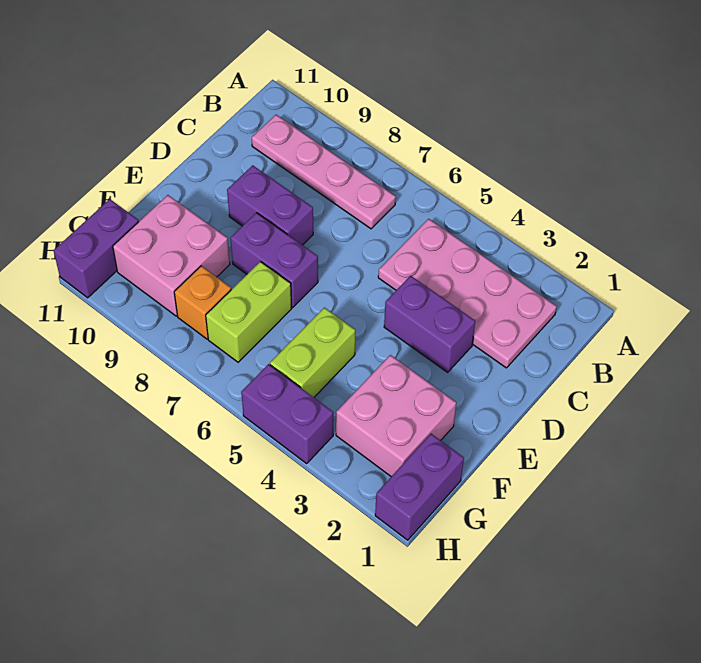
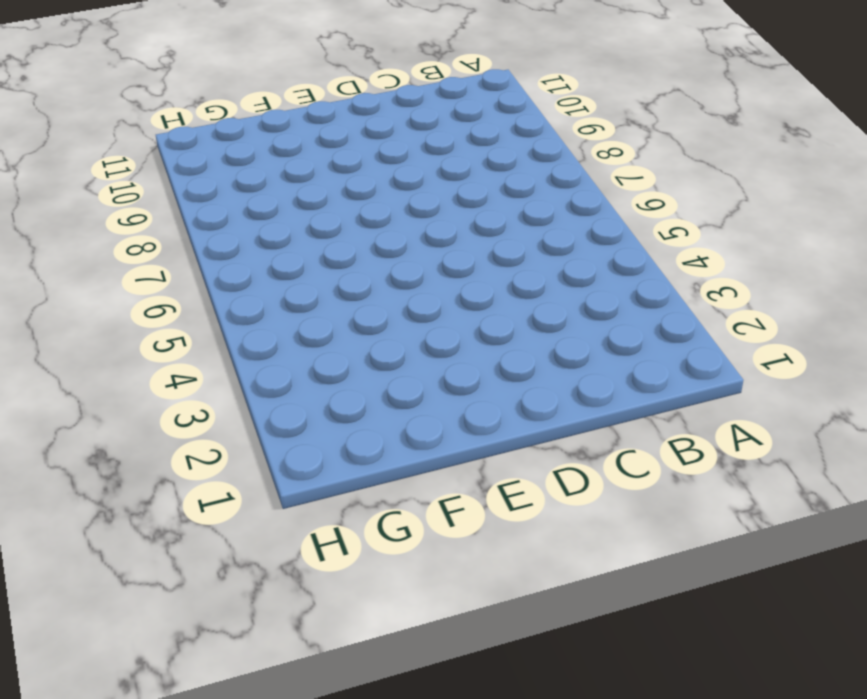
none -> pink plate B2:C5 level 1
none -> pink plate B7:B10 level 1
none -> purple brick D3:D4 level 1

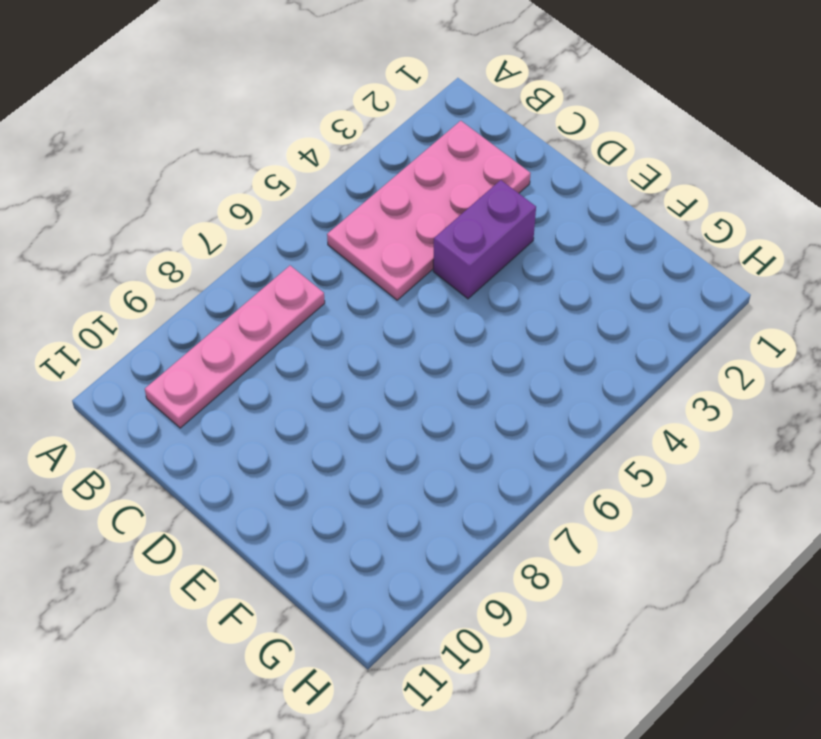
none -> purple brick D8:D9 level 1
none -> purple brick E7:E8 level 1
none -> pink brick F2:G3 level 1

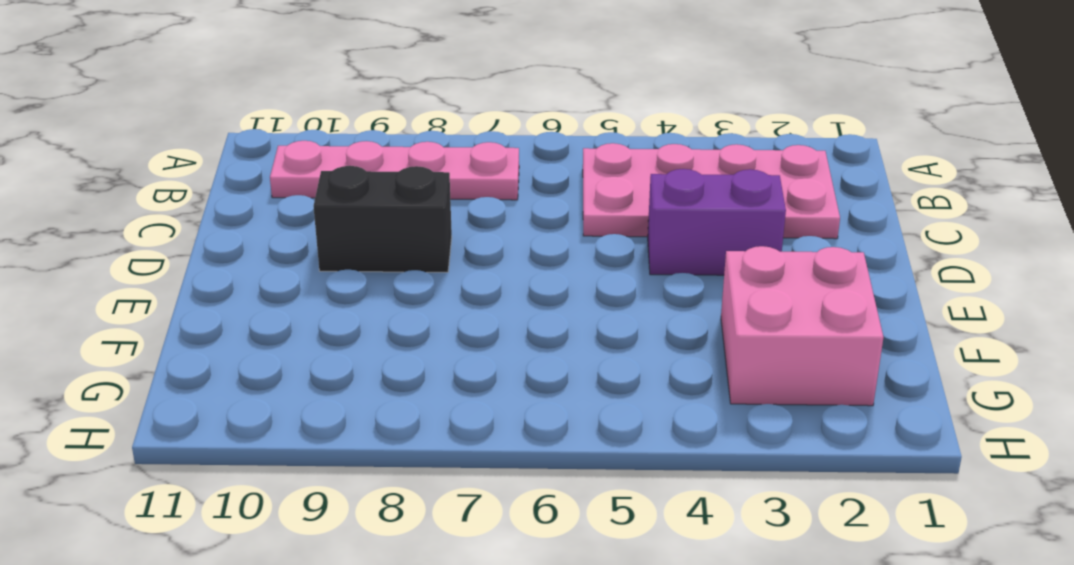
black brick D8:D9 level 1 -> purple brick D8:D9 level 1
none -> purple brick E7:E8 level 1
none -> lime brick F5:G5 level 1
none -> lime brick F7:G7 level 1

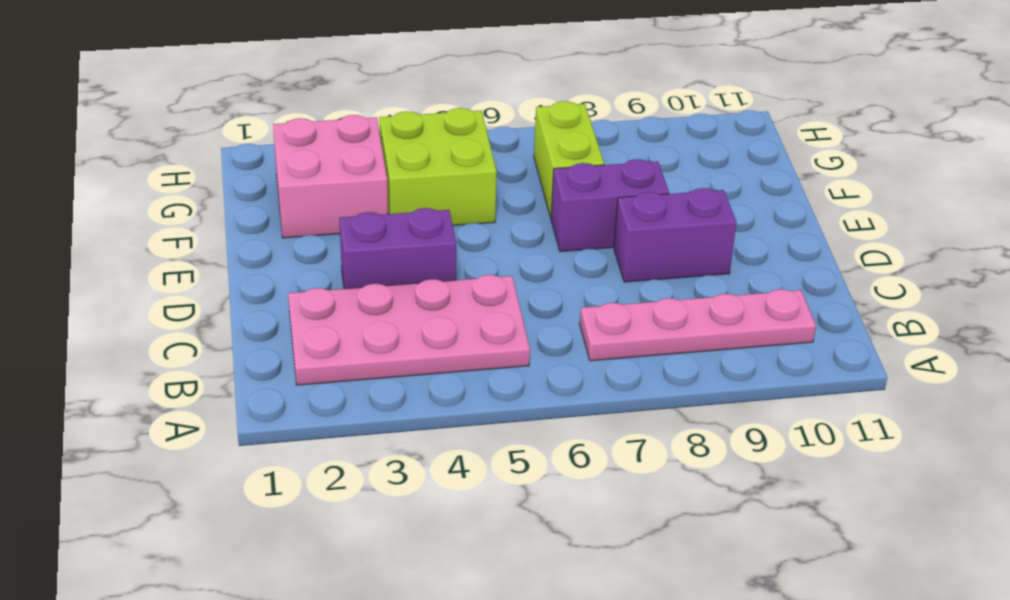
lime brick F4:G5 level 1 -> lime brick F5:G5 level 1
none -> pink brick F9:G10 level 1
none -> purple brick G1:H1 level 1
none -> orange brick G8 level 1

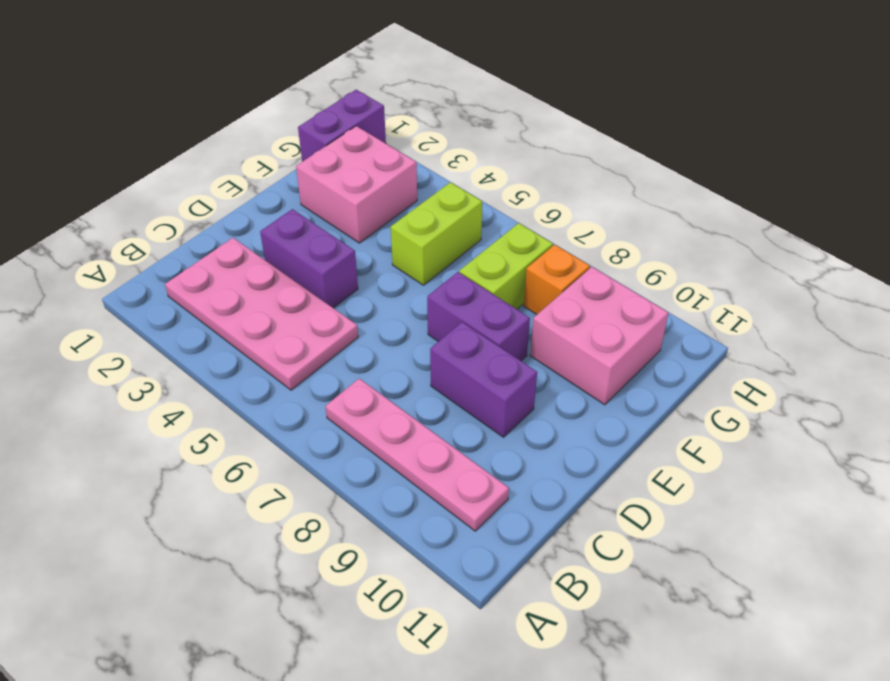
none -> purple brick G11:H11 level 1
none -> purple brick H4:H5 level 1

